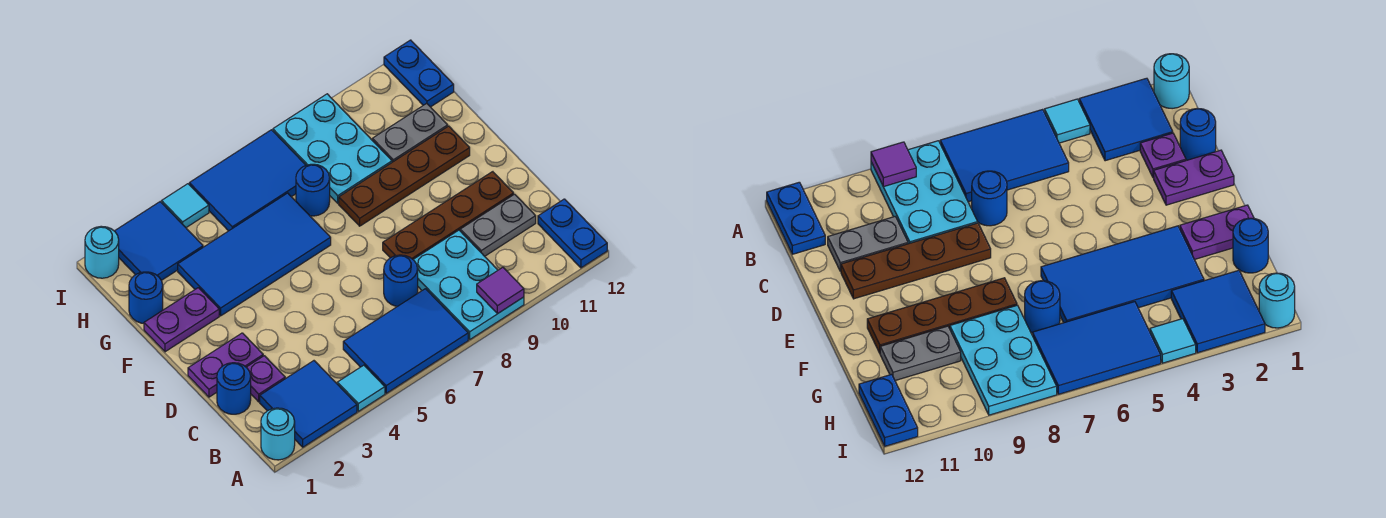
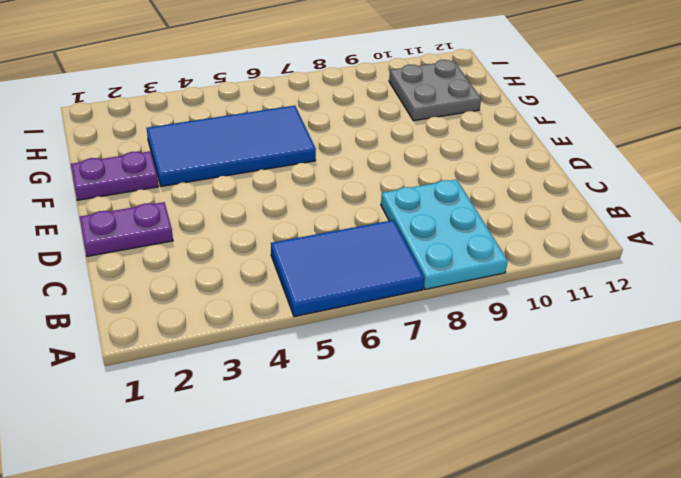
grey plate G10:H11 level 1 -> grey plate G10:G11 level 1
none -> cyan round brick A1 level 1
none -> blue tile A2:B3 level 1
none -> cyan tile A4 level 1

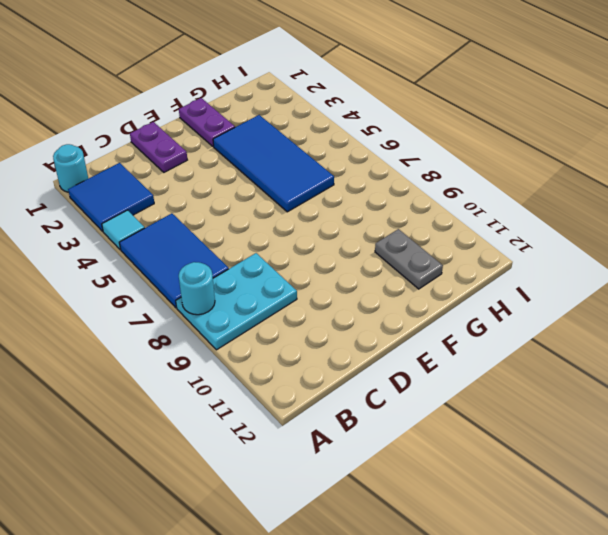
cyan round brick A8 level 2 -> cyan round brick I1 level 1
none -> blue plate A12:B12 level 1
none -> blue round brick C1 level 1
none -> purple plate C2 level 1

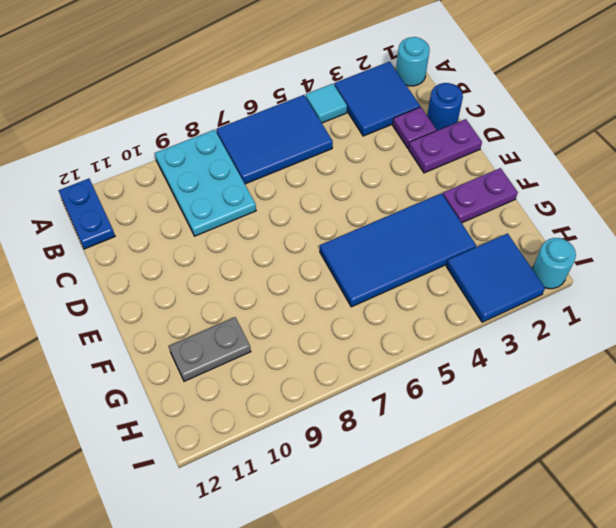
none -> blue round brick C7 level 1
none -> grey plate C10:C11 level 1
none -> brown plate D8:D11 level 1

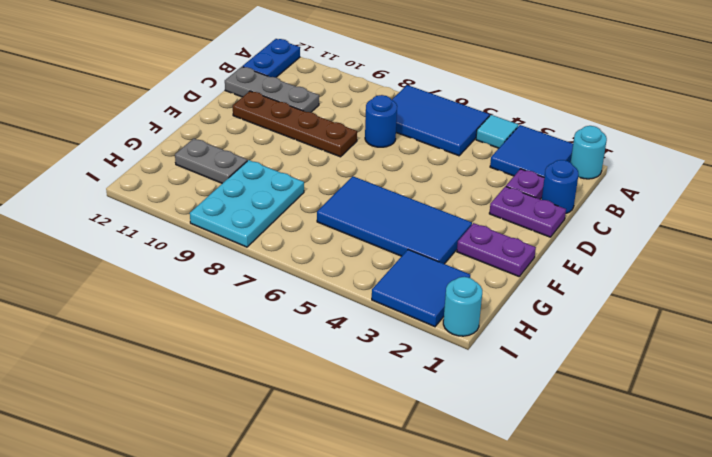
grey plate C10:C12 level 1 -> grey plate C10:C11 level 1
none -> cyan plate A8:C9 level 1
none -> brown plate F8:F11 level 1
none -> blue round brick G1 level 1

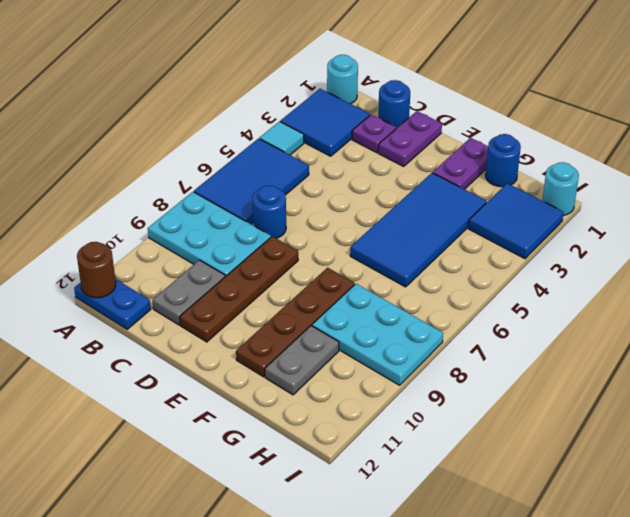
brown round brick A12 level 2 -> none
none -> blue round brick G7 level 1
none -> blue tile H5:I7 level 1
none -> blue plate H12:I12 level 1

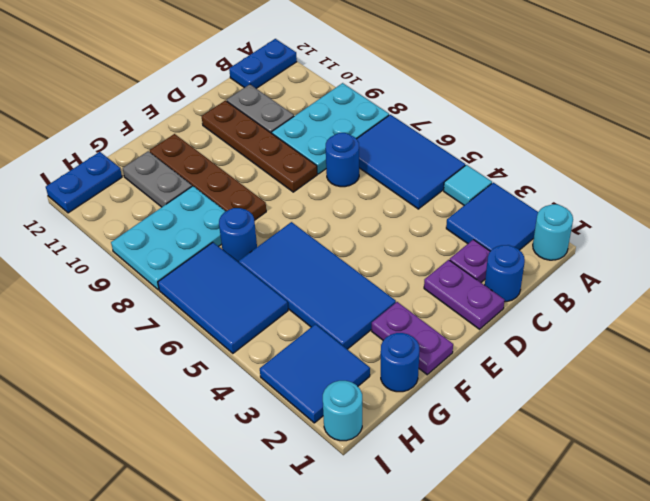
none -> cyan tile I4 level 1
none -> purple tile A9 level 2

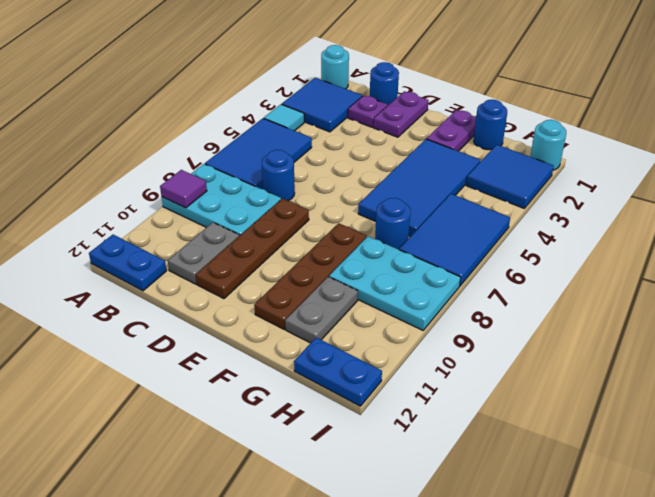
none -> cyan tile I4 level 1

